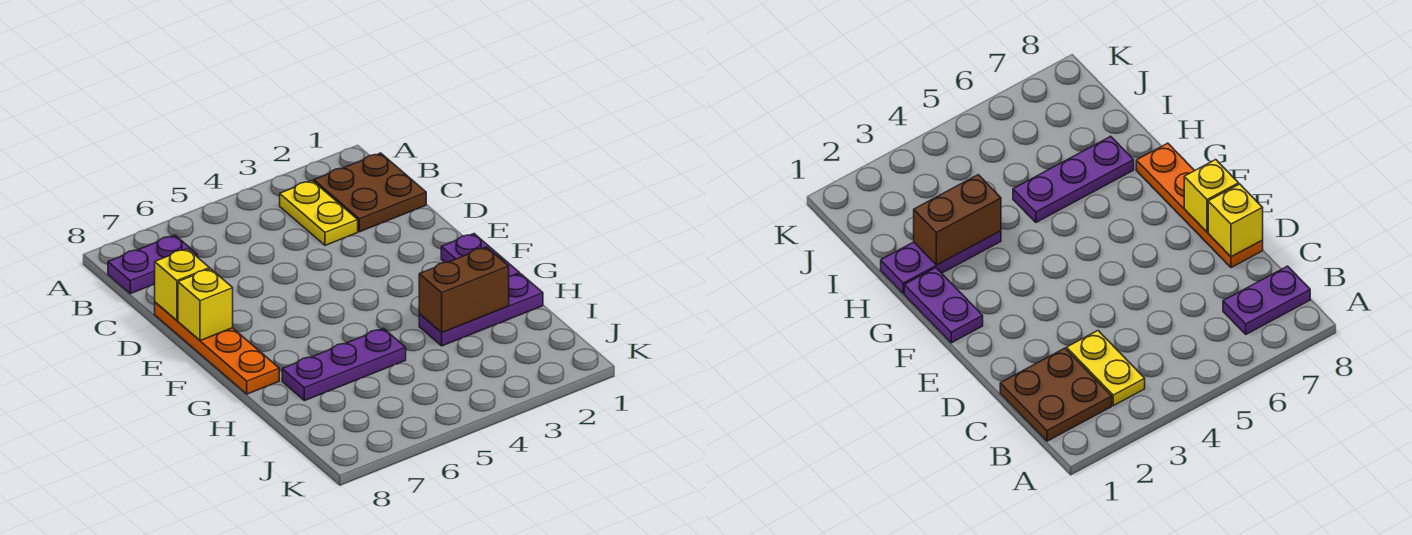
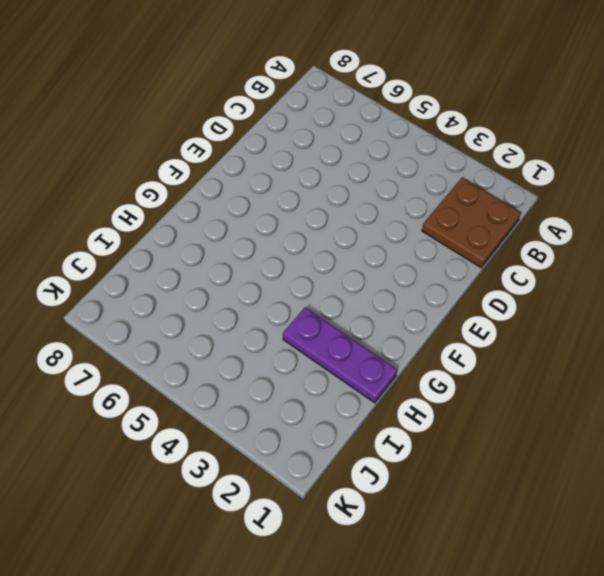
none -> yellow plate B3:C3 level 1
none -> purple plate B7:B8 level 1

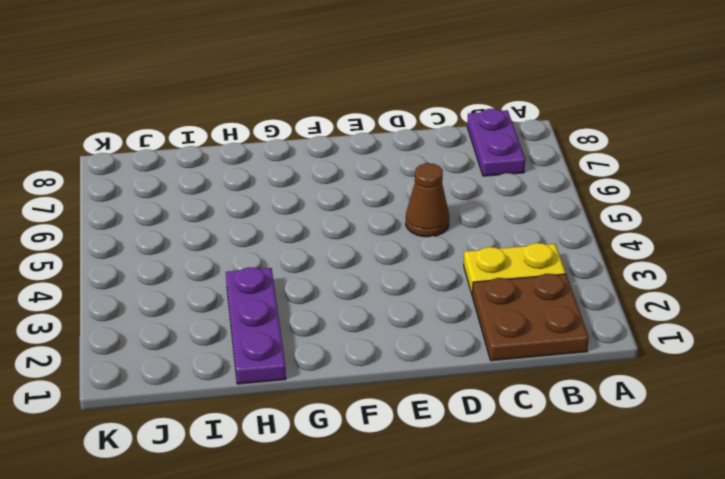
brown cone D5 level 1 -> none
none -> orange plate D8:G8 level 1
none -> purple plate F1:G1 level 1

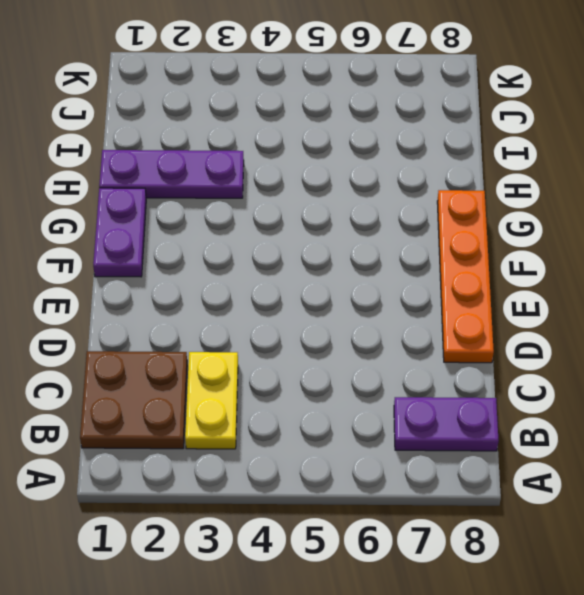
none -> purple plate H5:H7 level 1
none -> yellow brick D8 level 2

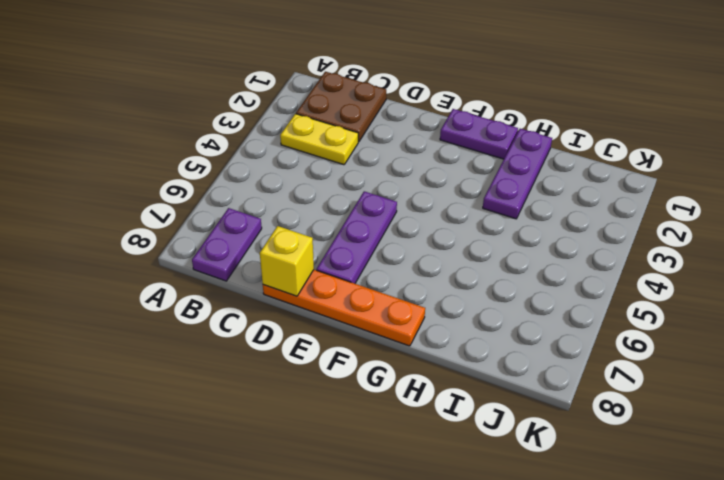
purple plate E5:E7 level 1 -> purple plate H5:H7 level 1
none -> yellow brick E8 level 2
none -> brown brick H2:H3 level 2

